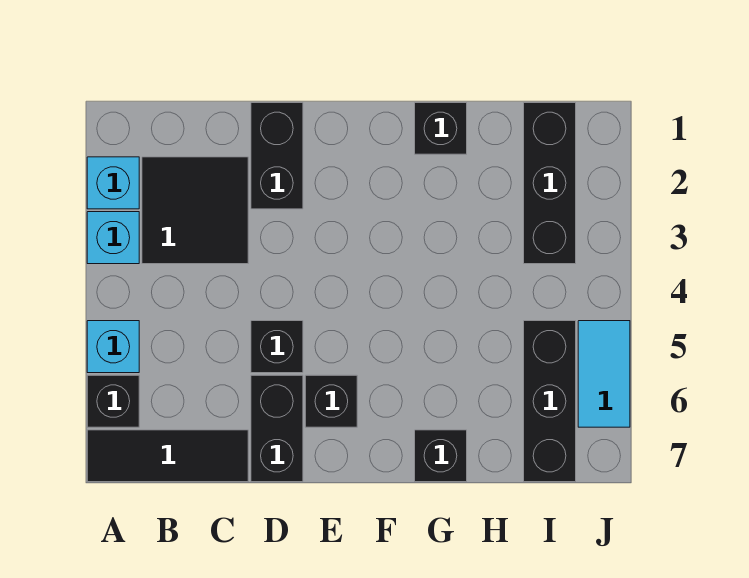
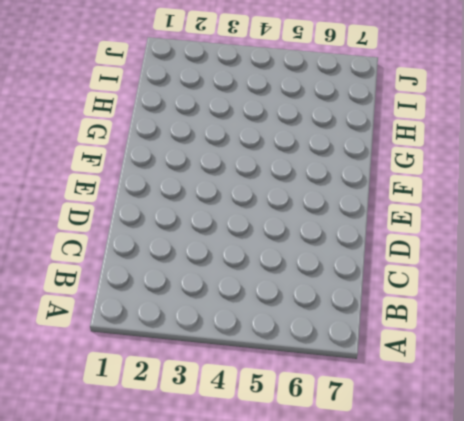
none -> cyan brick A2 level 1
none -> cyan brick A3 level 1
none -> cyan brick A5 level 1

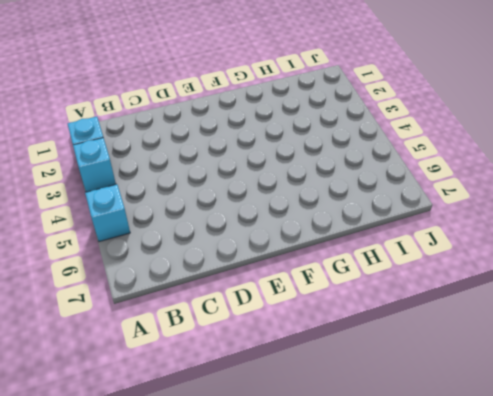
none -> black brick A6 level 1
none -> black tile A7:C7 level 1
none -> black tile B2:C3 level 1

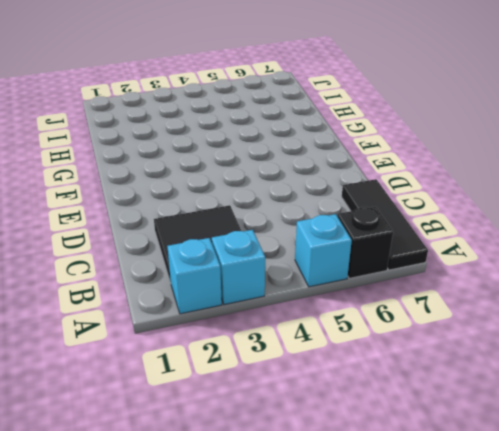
none -> black brick D1:D2 level 1
none -> black brick D5 level 1
none -> black brick D6:D7 level 1

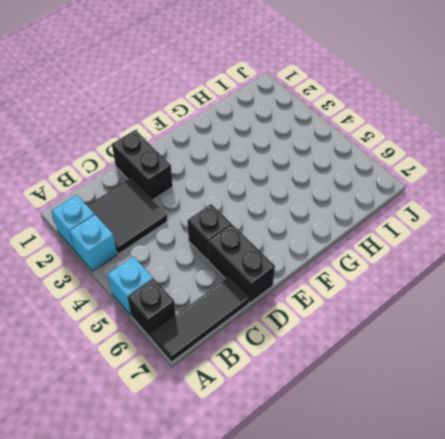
none -> black brick E6 level 1
none -> black brick G1 level 1
none -> black brick G7 level 1

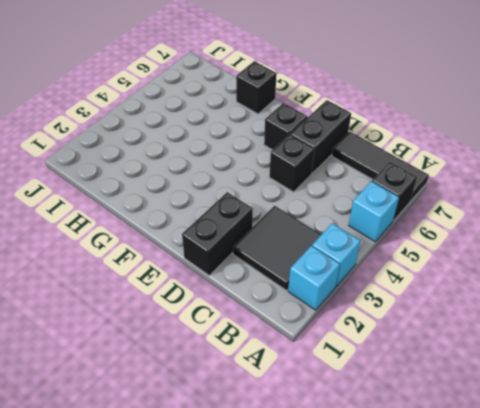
none -> black brick G1 level 1
none -> black brick I1:I3 level 1
none -> black brick I5:I7 level 1

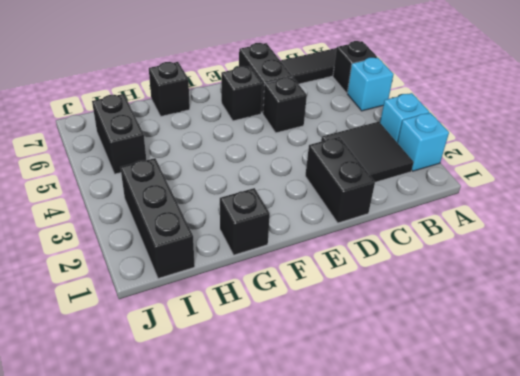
black brick I5:I6 level 1 -> black brick I5:I7 level 1
none -> cyan tile J5:J6 level 1

